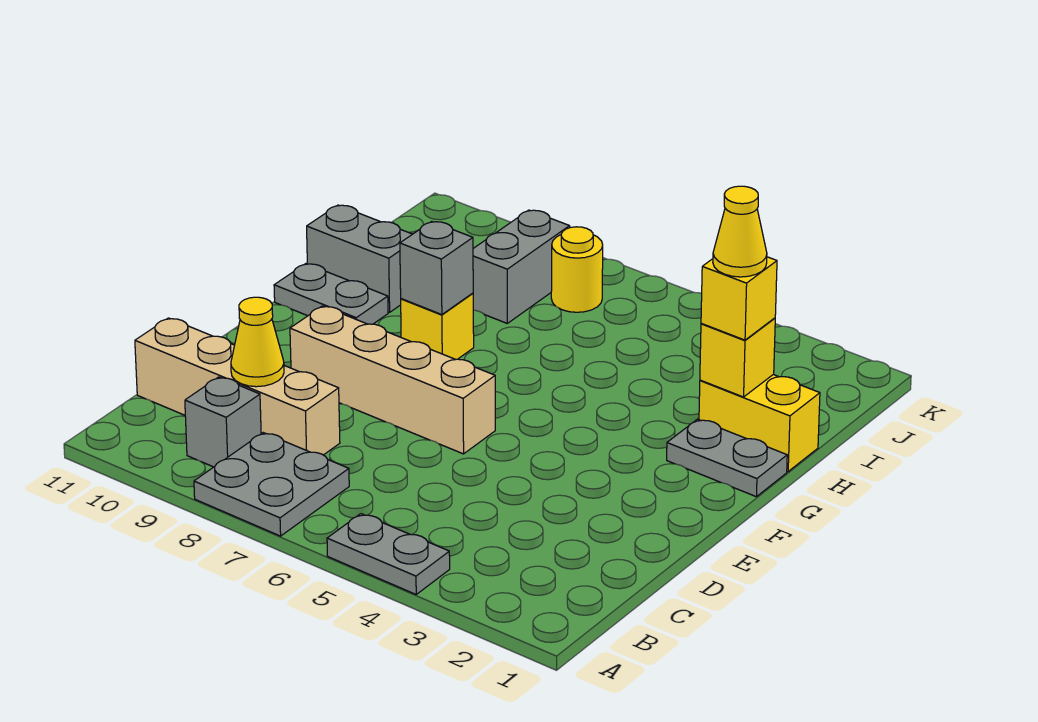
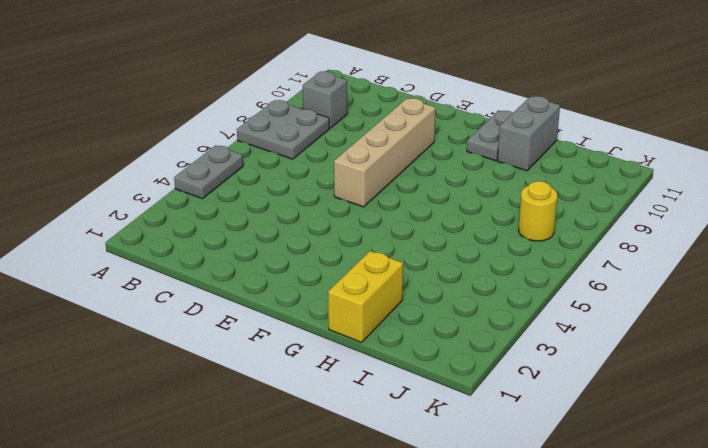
none -> tan brick C8:C11 level 1
none -> grey plate G1:G2 level 1
none -> yellow brick G8 level 1

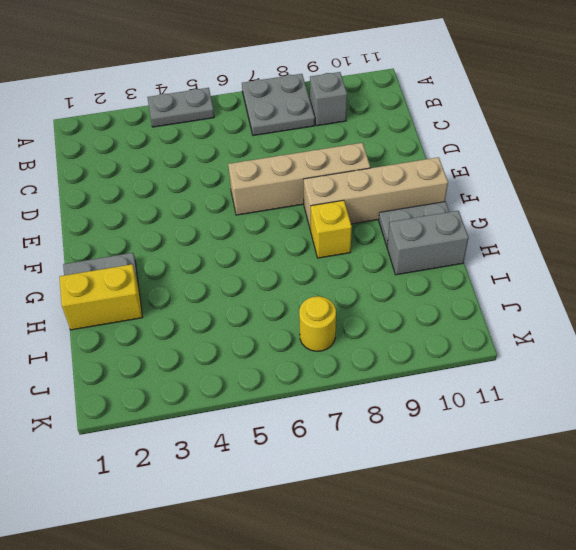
tan brick F8:F11 level 1 -> tan brick C8:C11 level 1
none -> grey brick I8:J8 level 1
none -> yellow cone C9 level 2
none -> grey brick G8 level 2

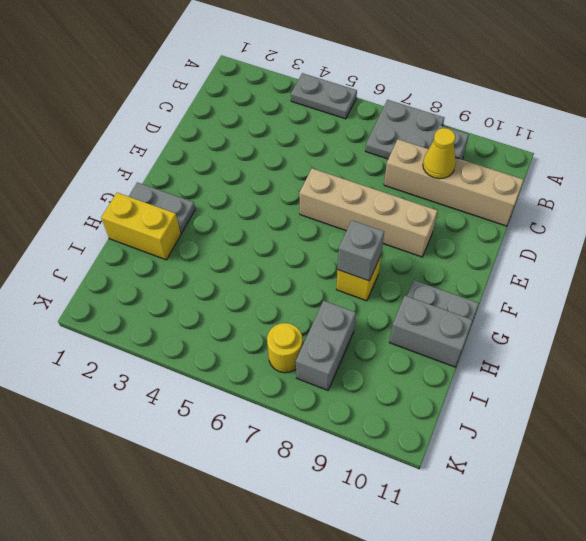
none -> yellow brick H2 level 2
none -> yellow brick H2 level 3
none -> yellow cone H2 level 4

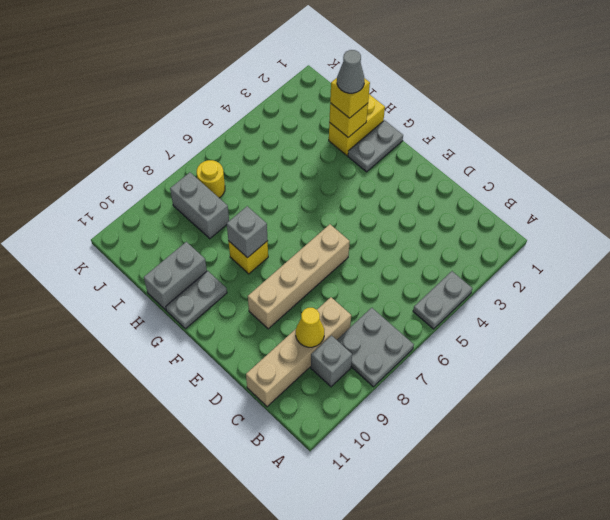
grey cone H2 level 4 -> yellow cone H2 level 4

